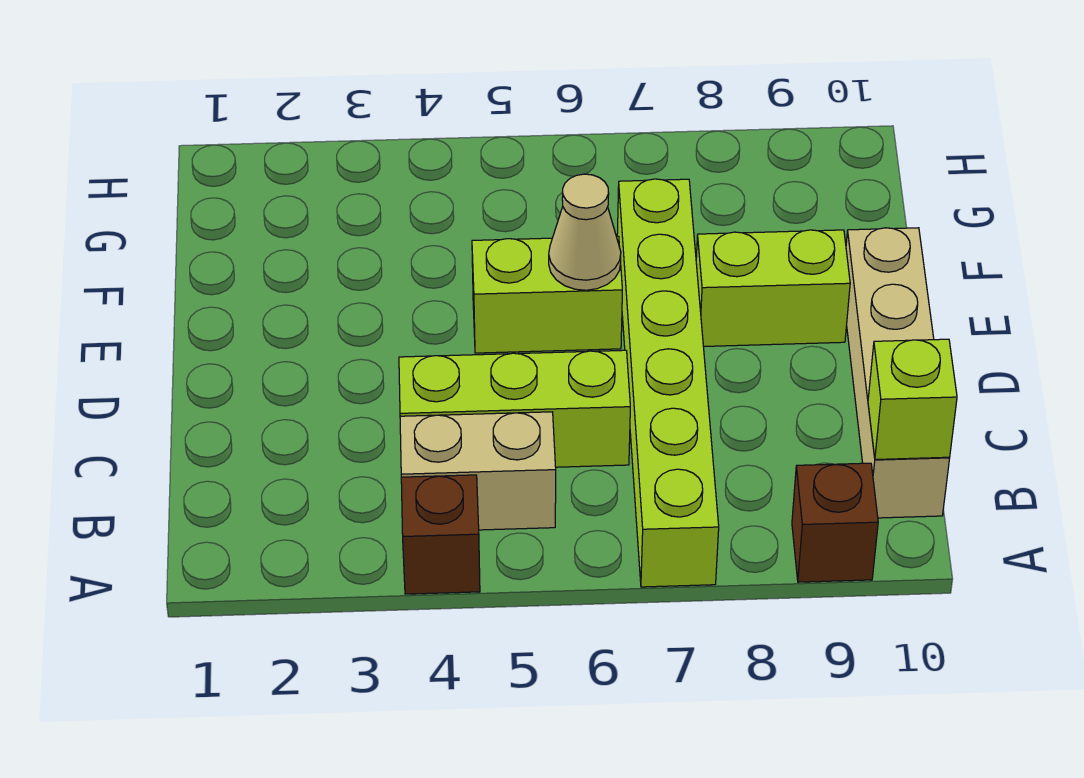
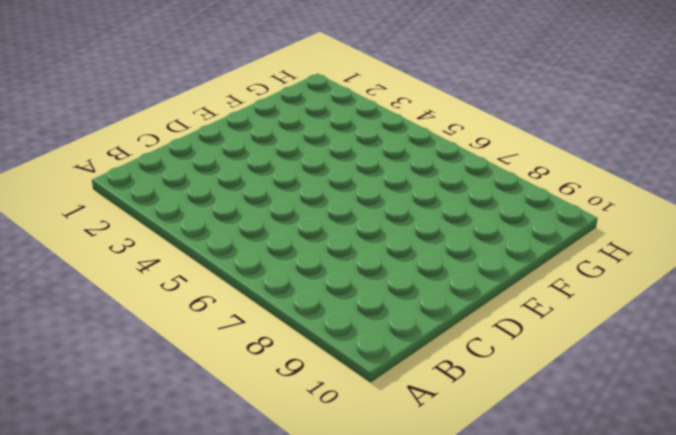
none -> brown brick A4 level 1
none -> lime brick A7:F7 level 1

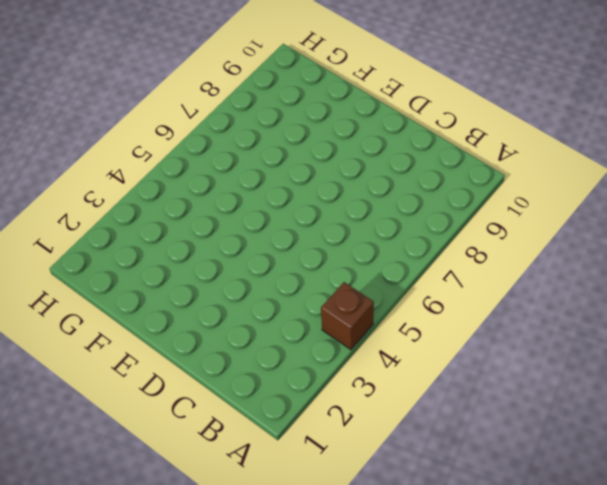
none -> lime brick A7:F7 level 1
none -> brown brick A9 level 1

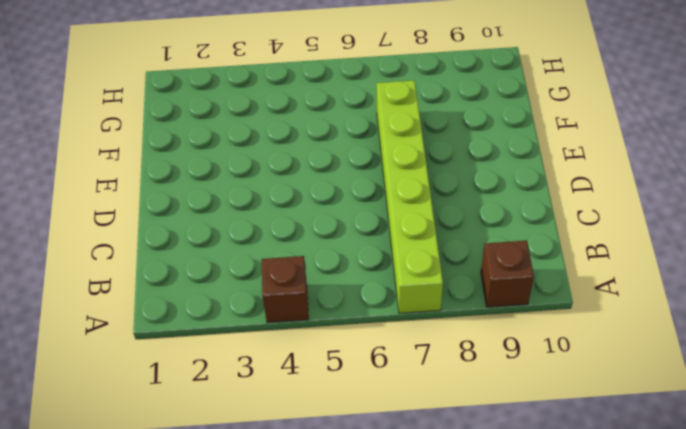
none -> tan brick B4:B5 level 1
none -> tan brick B10:E10 level 1

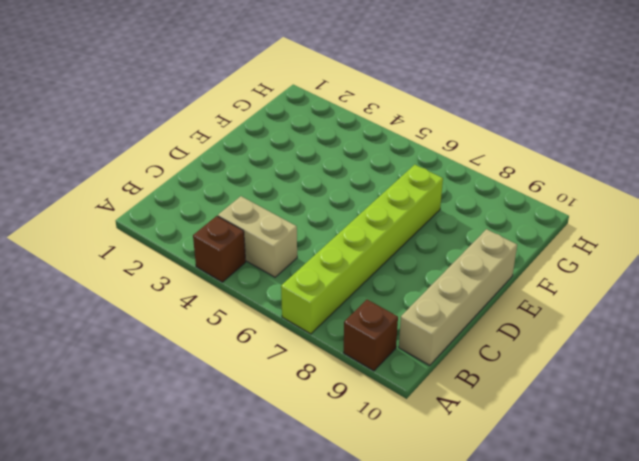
none -> lime brick C4:C6 level 1
none -> lime brick E5:E6 level 1

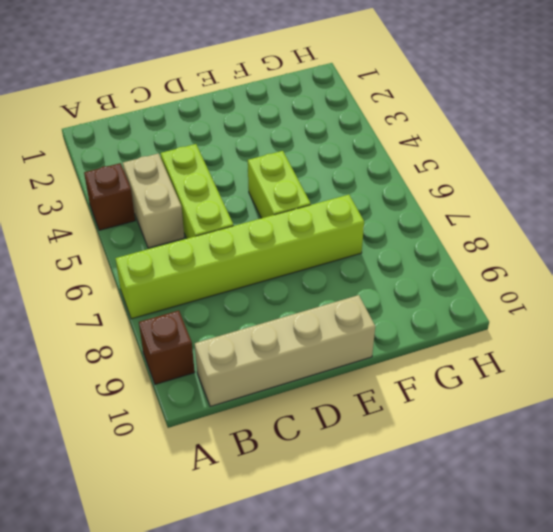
none -> lime brick E8:E9 level 1
none -> lime brick B10 level 2

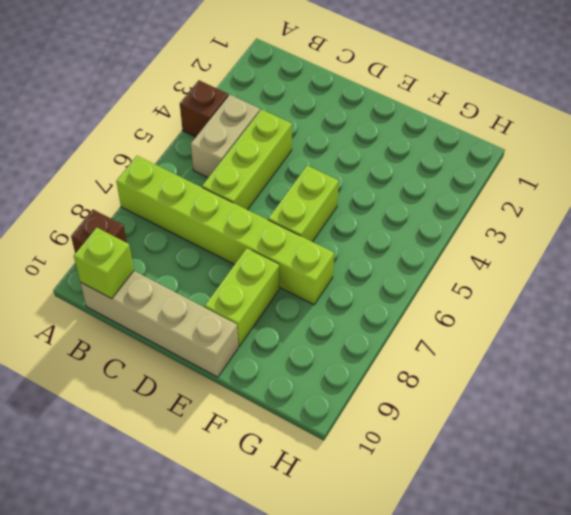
none -> tan cone E6 level 2

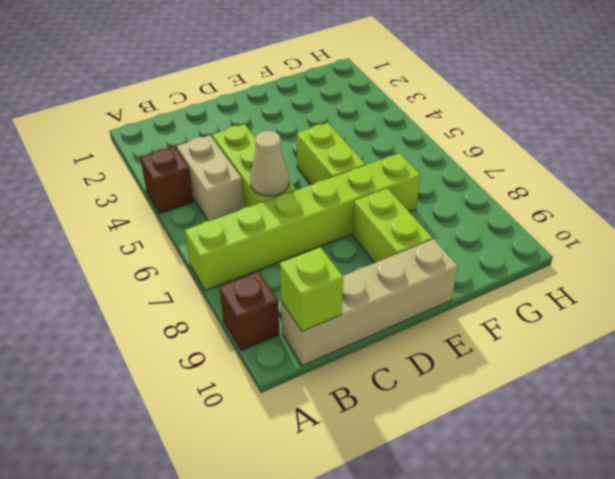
tan cone C6 level 2 -> tan cone E6 level 2

